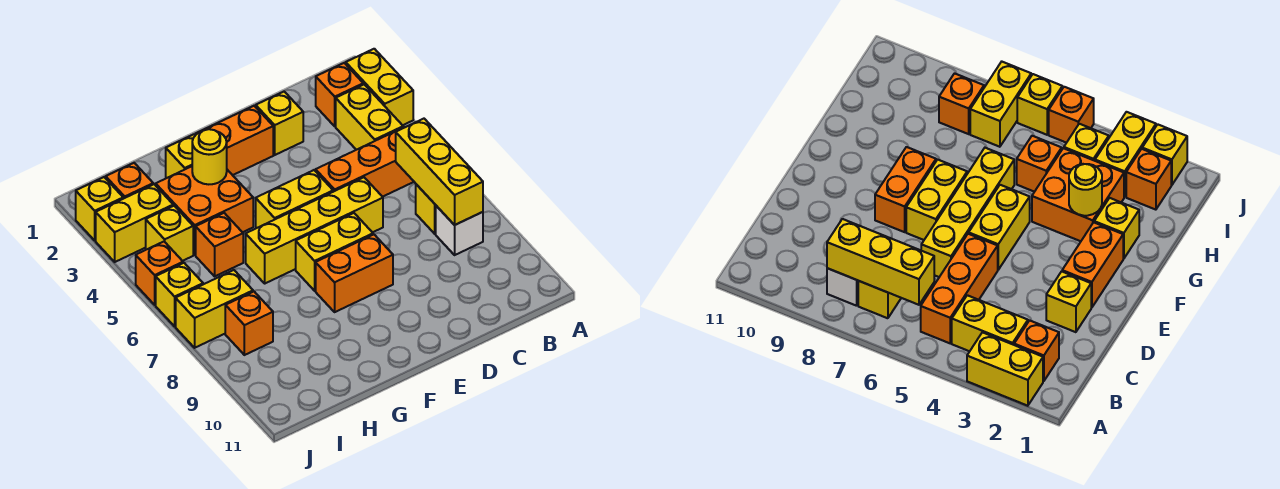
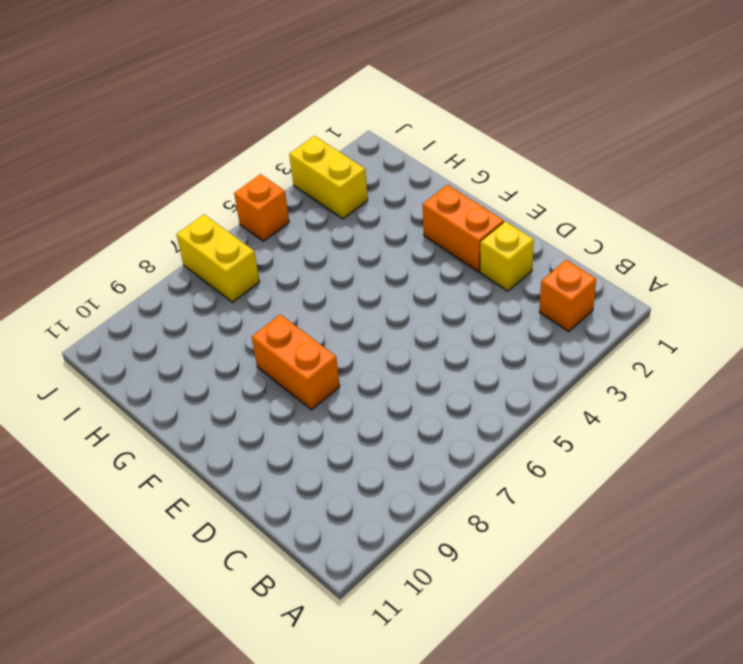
none -> yellow brick A2:A3 level 1
none -> yellow brick B3:B4 level 1
none -> orange brick B5:D5 level 1

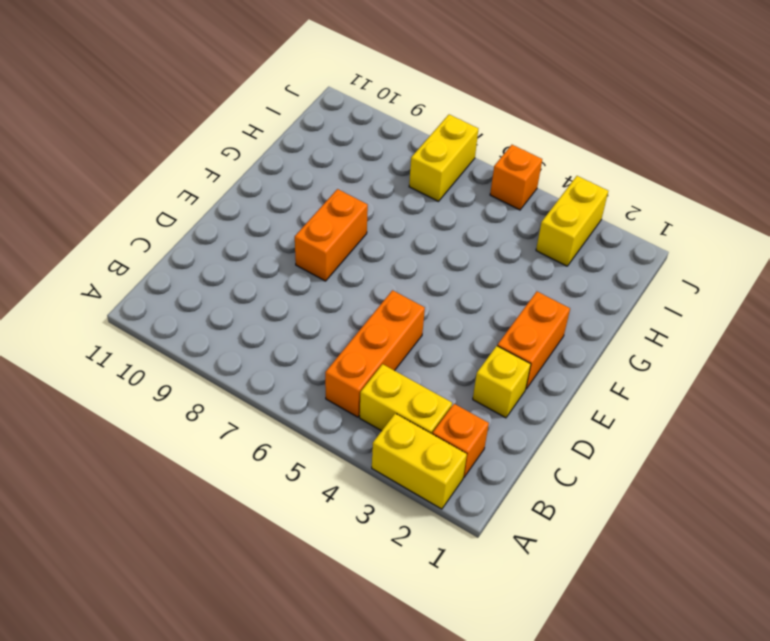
none -> yellow brick B7 level 1
none -> white brick B8 level 1
none -> yellow brick D6:G6 level 1

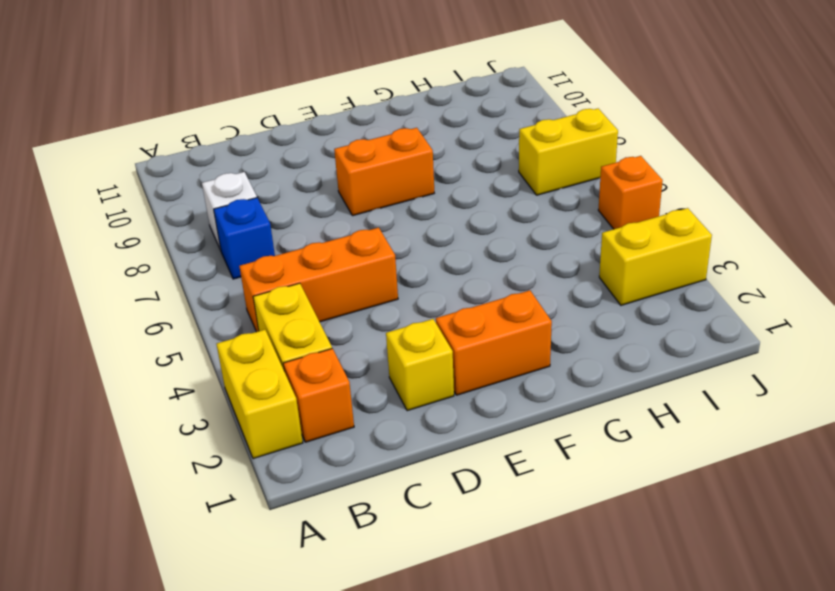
blue brick B7 level 1 -> yellow brick B7 level 1
none -> yellow brick D6:G6 level 1
none -> yellow brick E5:F5 level 1
none -> yellow brick E7:F7 level 1

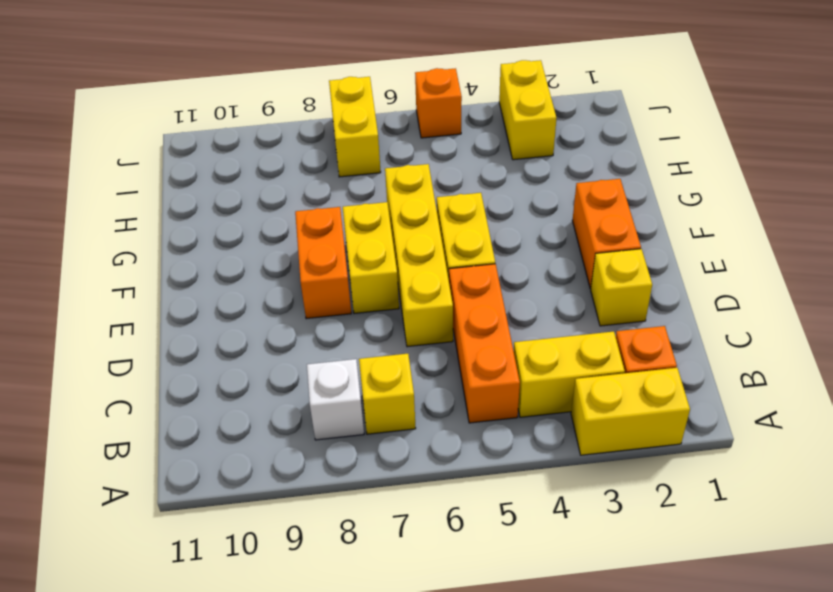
none -> yellow brick G2 level 1
none -> orange brick G3:H4 level 1
none -> orange brick H5 level 1

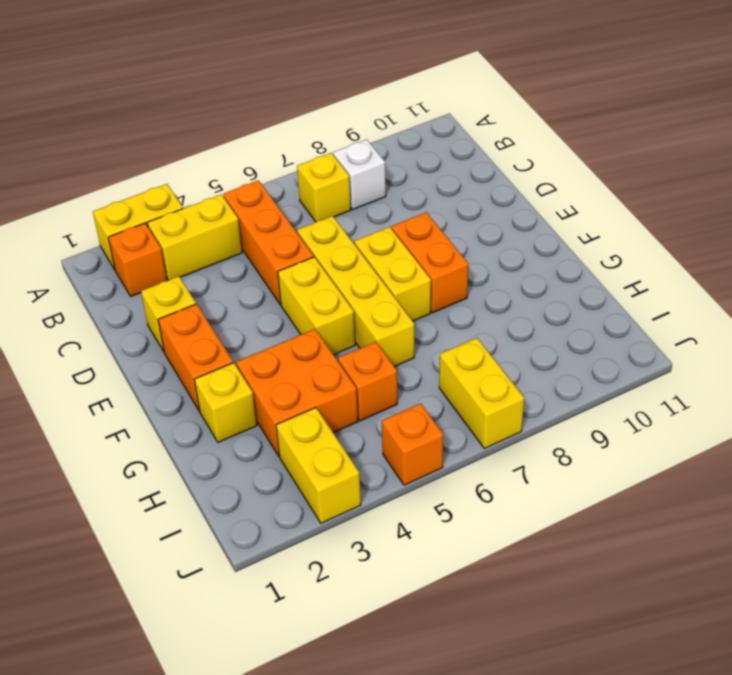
none -> orange brick I2 level 1
none -> yellow brick I4 level 1
none -> orange brick I8 level 1

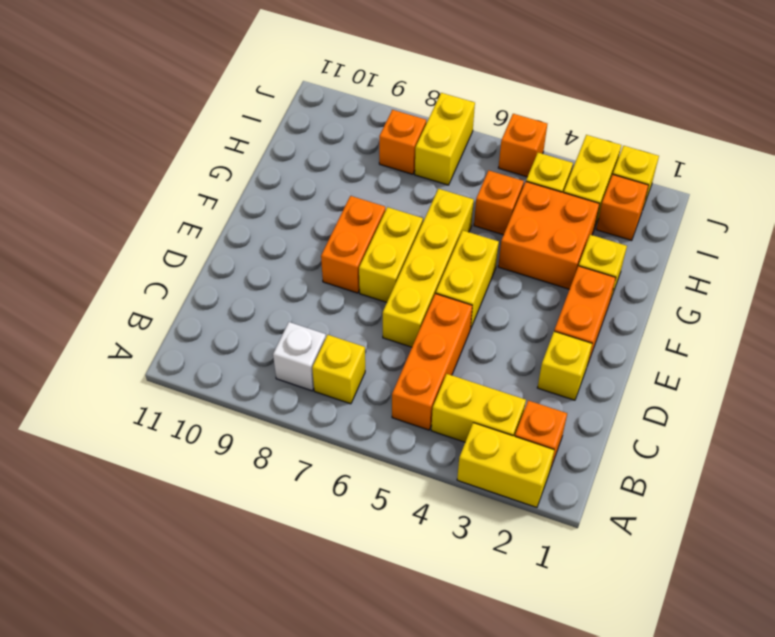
none -> yellow brick J6 level 1
none -> yellow brick B6:B8 level 2
none -> yellow round brick G3 level 2

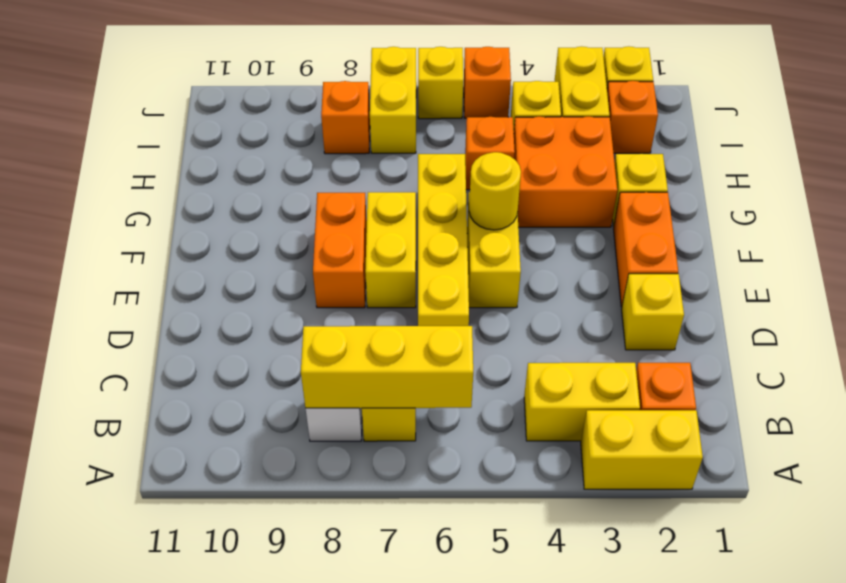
yellow round brick F5 level 2 -> yellow round brick G3 level 2
none -> orange brick B5:D5 level 1

